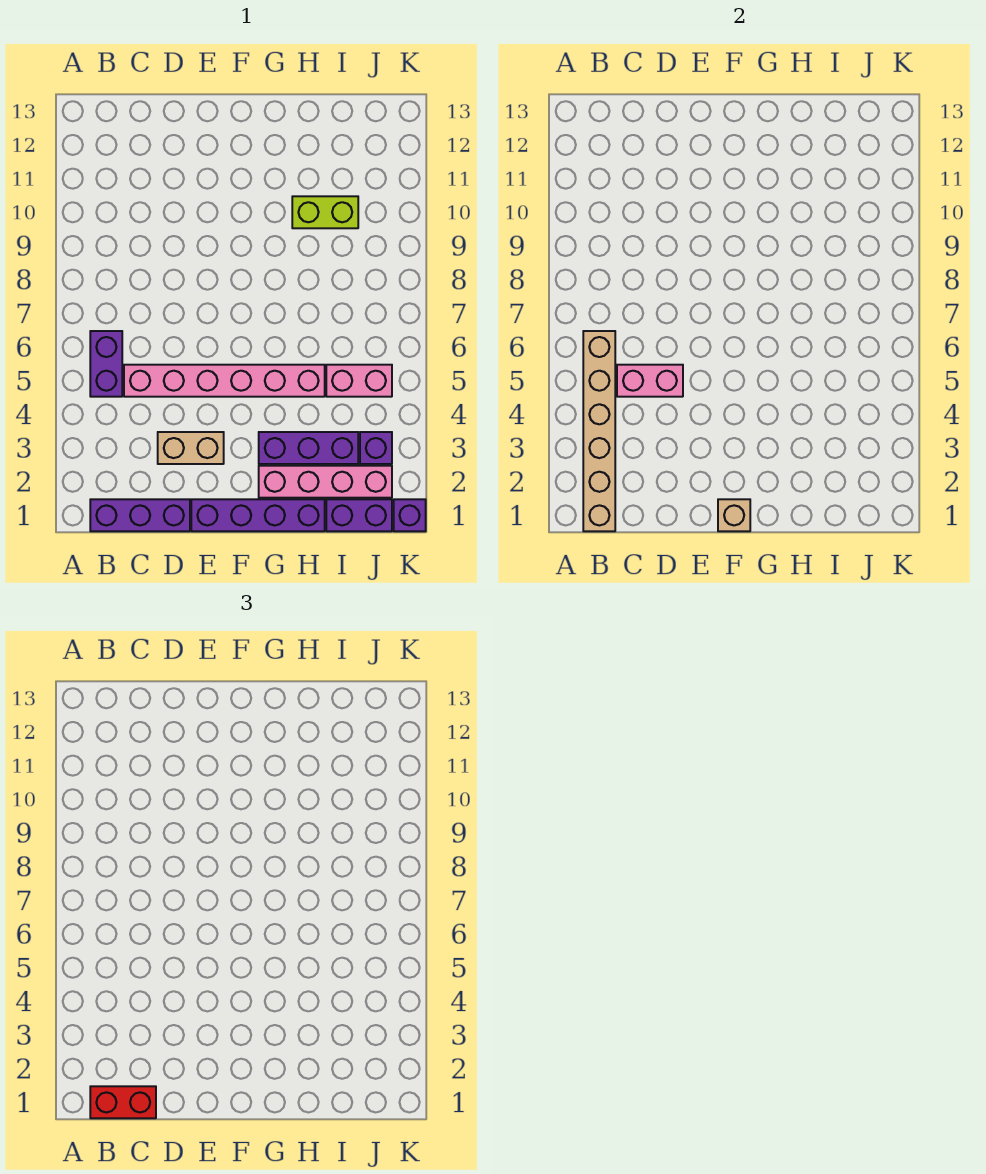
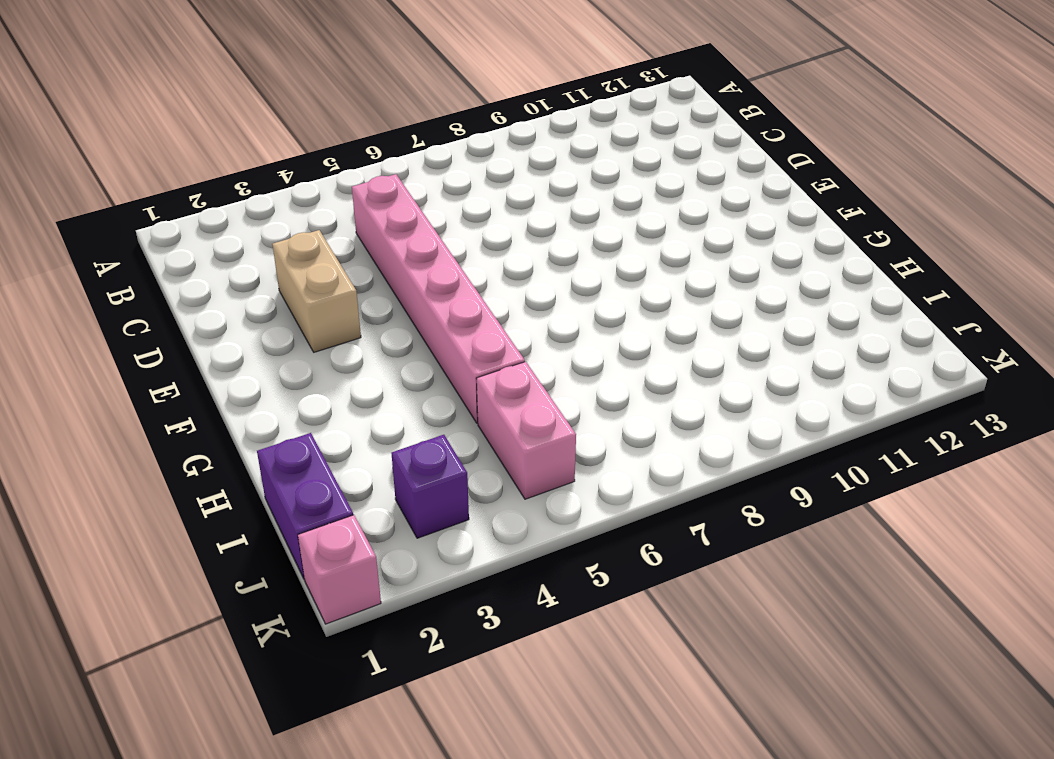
pink brick K1 level 1 -> purple brick K1 level 1
none -> purple brick B1:D1 level 1
none -> purple brick B5:B6 level 1
none -> purple brick E1:H1 level 1

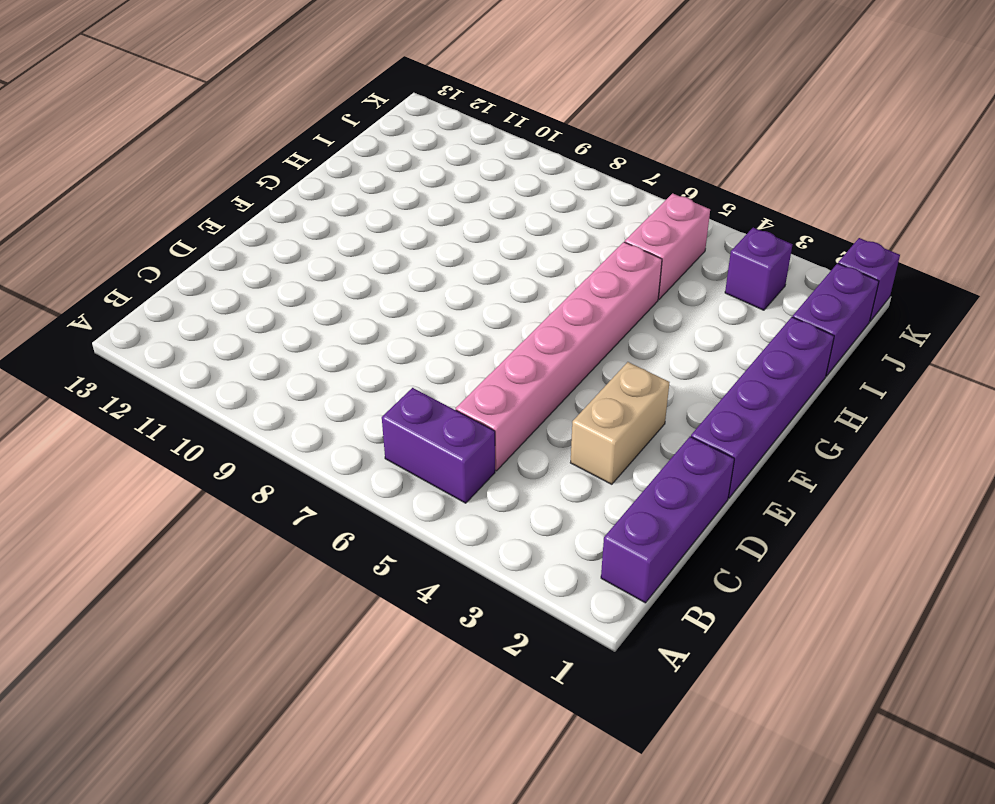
none -> pink brick G2:J2 level 1
none -> purple brick G3:I3 level 1
none -> lime brick H10:I10 level 1

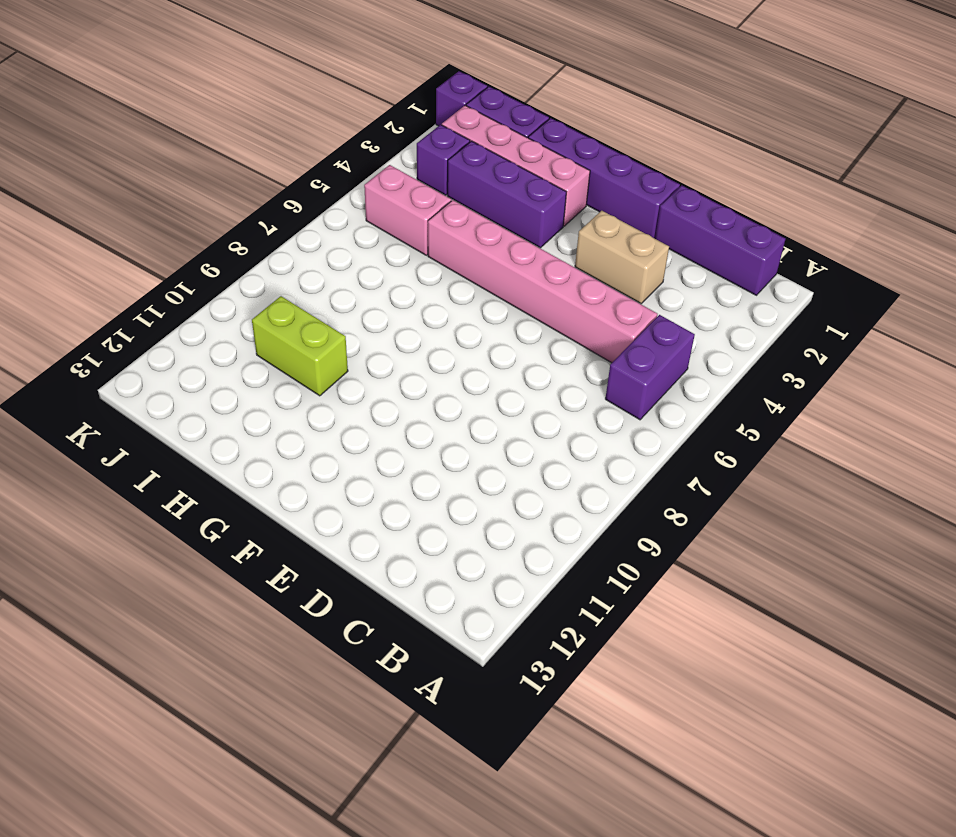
none -> tan brick B1:B6 level 2
none -> pink brick C5:D5 level 2
none -> tan brick F1 level 2

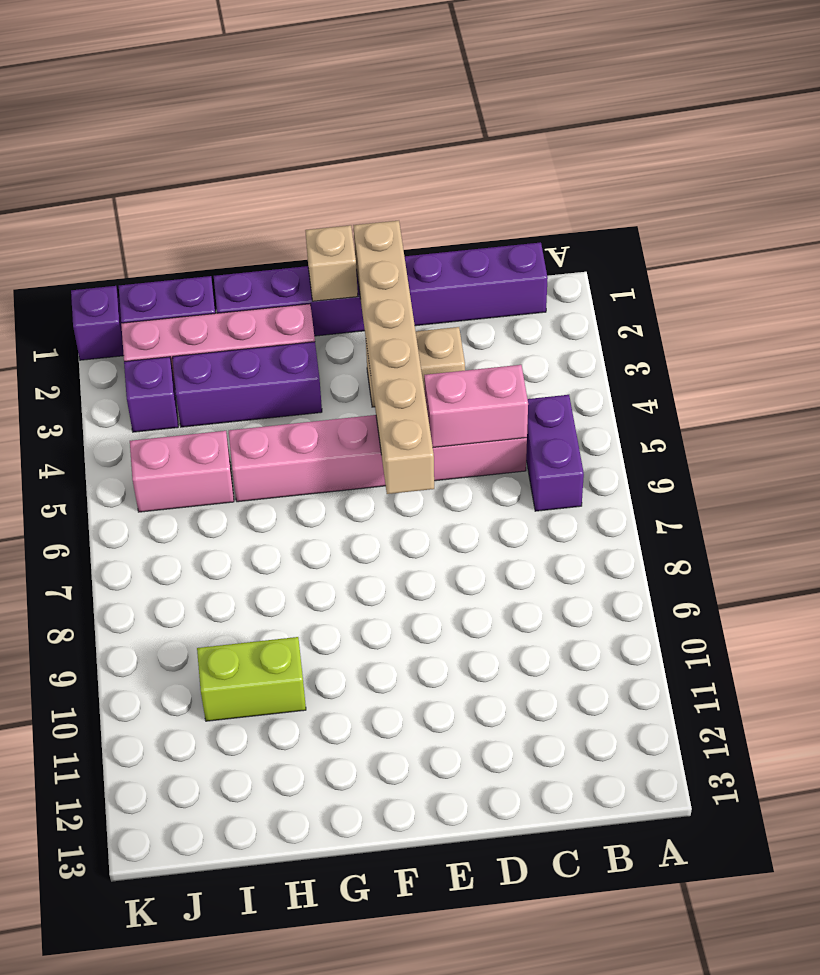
tan brick E1:E6 level 2 -> tan brick B1:B6 level 2
none -> red brick B1:C1 level 3

